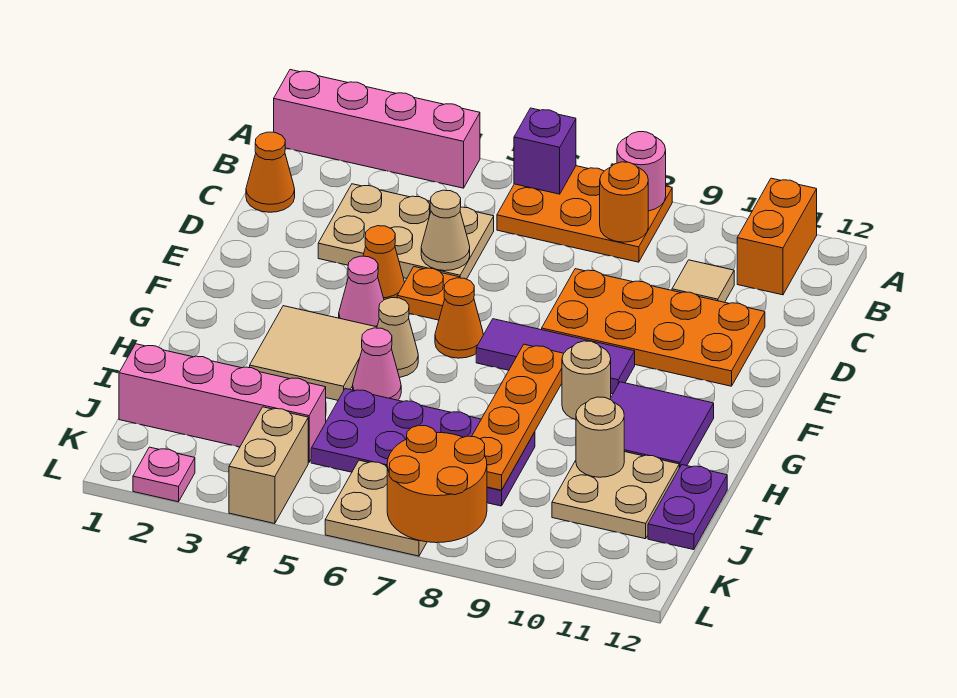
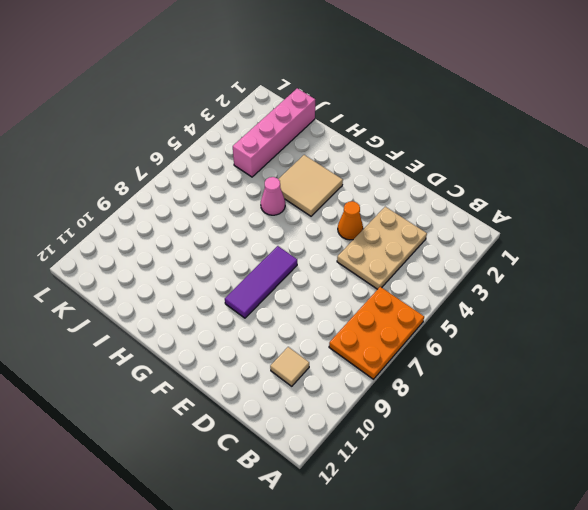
none -> pink brick A1:A4 level 1
none -> orange brick A11:B11 level 1
none -> orange cone C1 level 1
none -> orange plate D8:E11 level 1

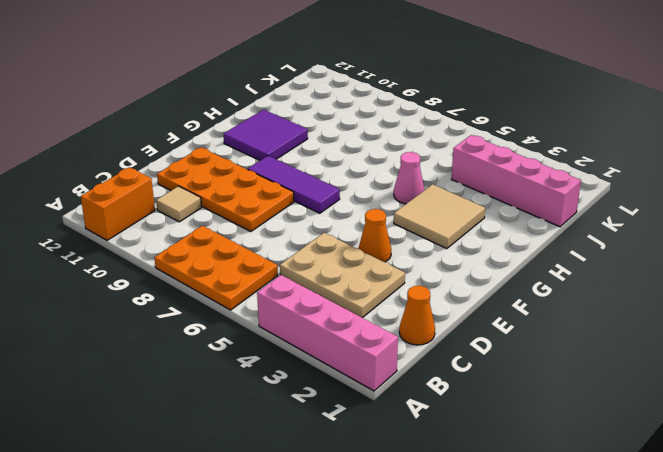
none -> orange plate E5 level 1
none -> pink cone F4 level 1
none -> orange cone F6 level 1
none -> tan cone G5 level 1

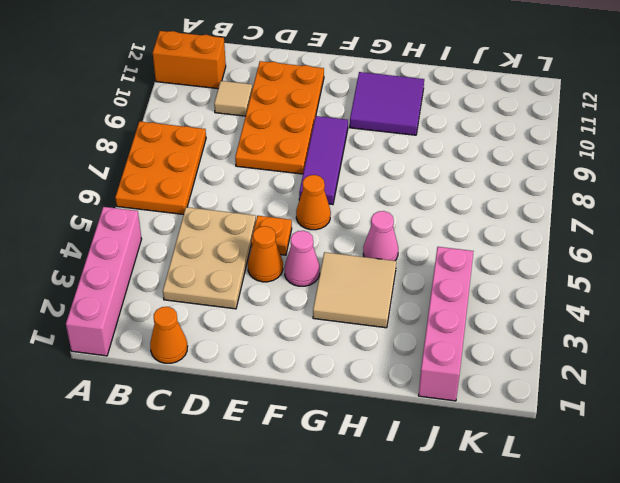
none -> tan cone G5 level 1
none -> tan round brick G9 level 1
none -> purple plate I5:J8 level 1
none -> tan plate I10:J11 level 1

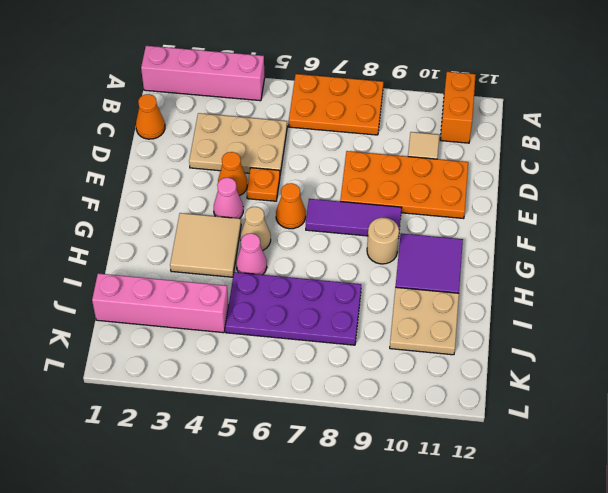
none -> purple plate I12:J12 level 1
none -> tan brick K4:L4 level 1
none -> tan plate K6:L7 level 1
none -> pink plate L2 level 1

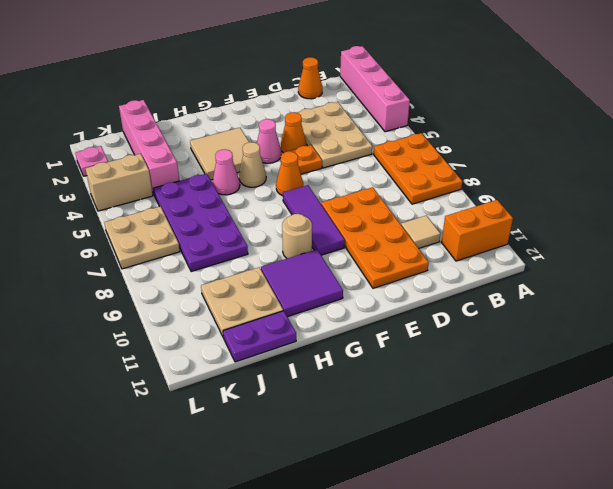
none -> purple brick A6 level 2
none -> pink round brick A8 level 2
none -> orange round brick B8 level 2
none -> tan cone D5 level 2

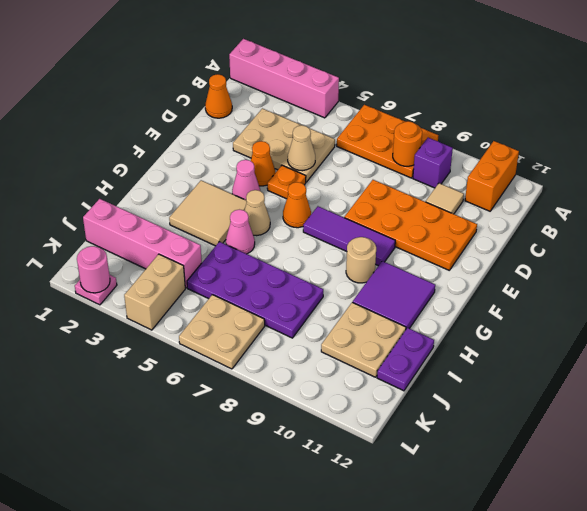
purple brick B9 level 1 -> purple brick A6 level 2
pink round brick L2 level 2 -> pink round brick A8 level 2
none -> orange plate G8:J8 level 2
none -> tan round brick I10 level 2
none -> orange round brick K7:L8 level 2

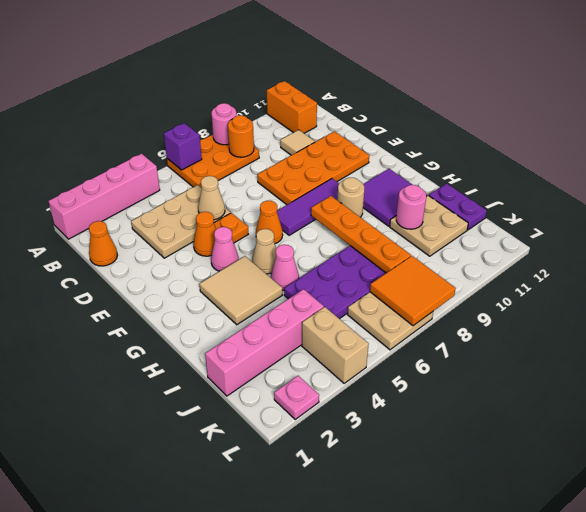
pink round brick I10 level 2 -> tan round brick I10 level 2
orange tile K7:L8 level 2 -> orange round brick K7:L8 level 2

